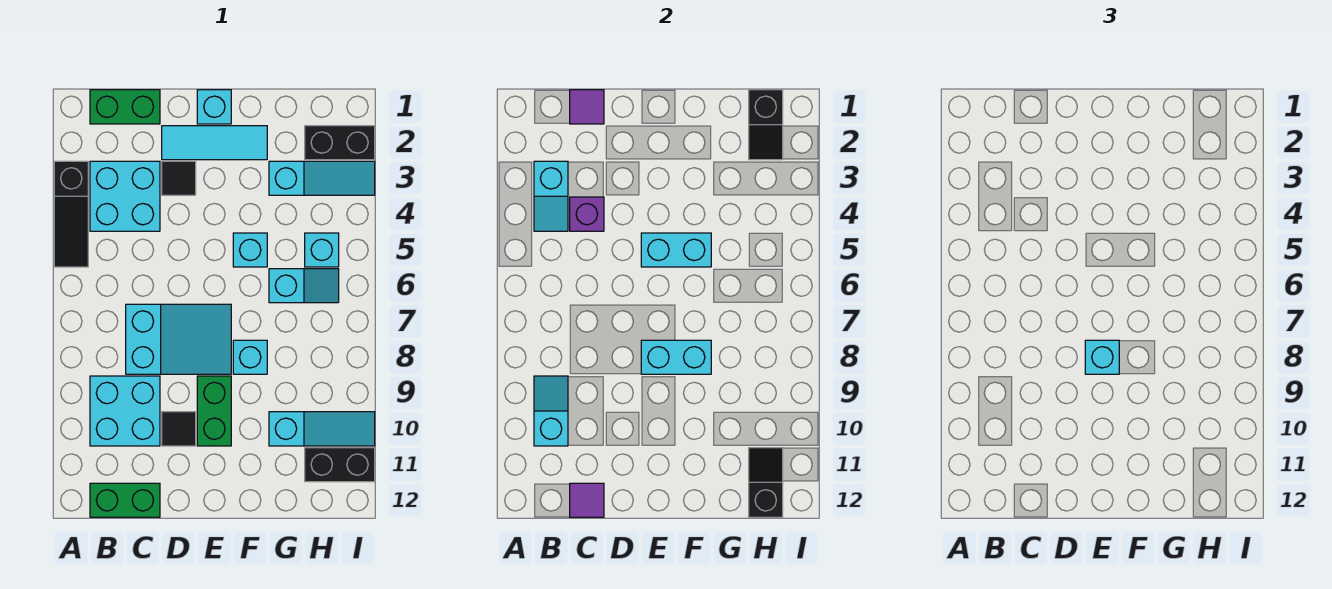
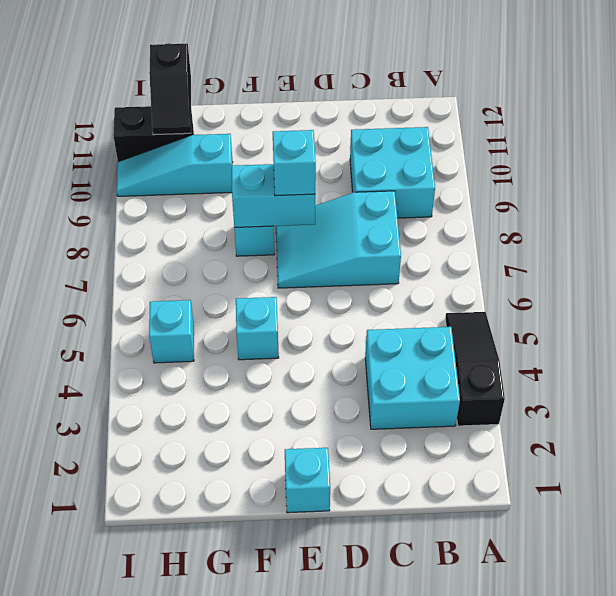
none -> green brick B1:C1 level 1
none -> green brick B12:C12 level 1
none -> cyan tile D2:F2 level 1

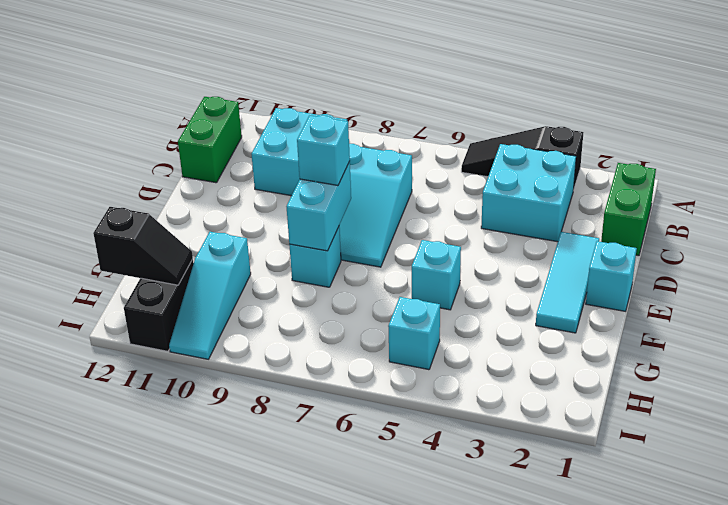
none -> black tile D3 level 1
none -> black tile D10 level 1
none -> green brick E9:E10 level 1

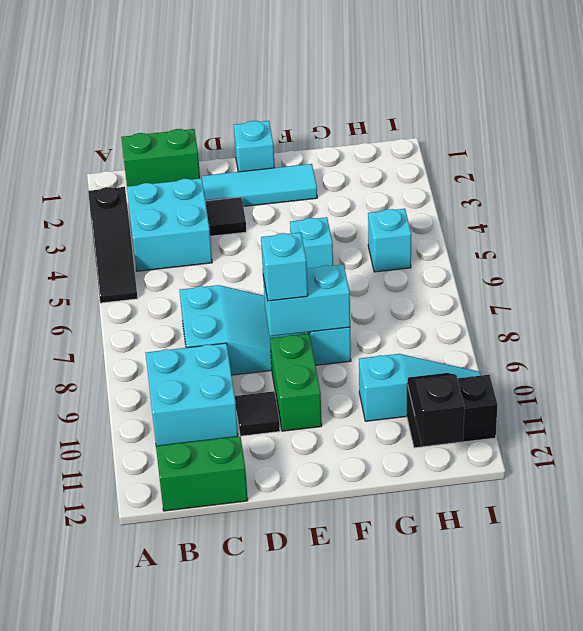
none -> cyan slope G3:I3 level 1 top G
none -> cyan slope G6:H6 level 1 top G
none -> black brick H2:I2 level 1

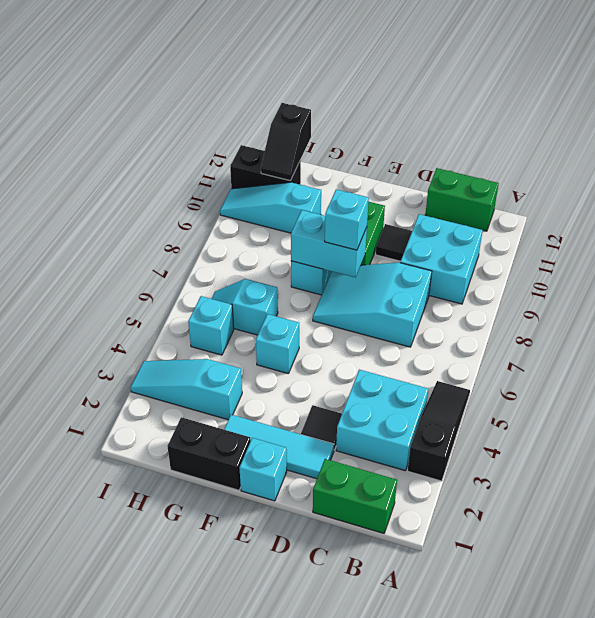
black brick F1:G1 level 1 -> black brick H2:I2 level 1
none -> cyan slope B3:B4 level 2 top 3
none -> cyan slope B9:B10 level 2 top 10
none -> purple tile C1 level 2

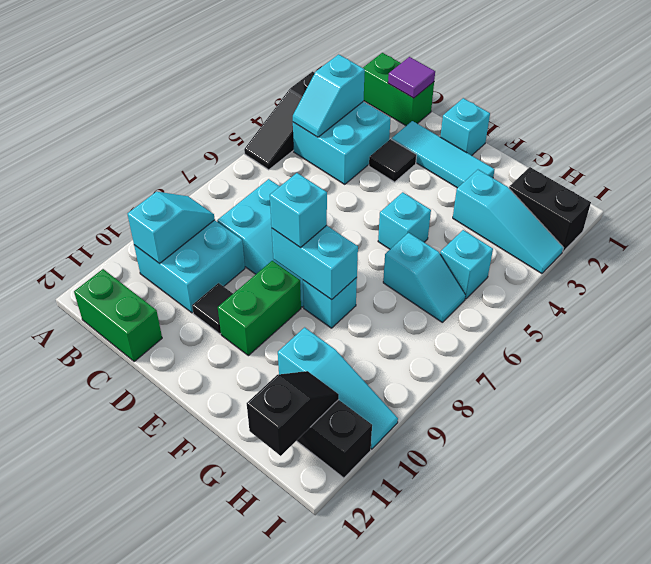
none -> purple brick C4 level 2
none -> purple tile C12 level 2
none -> cyan brick E5:F5 level 2

